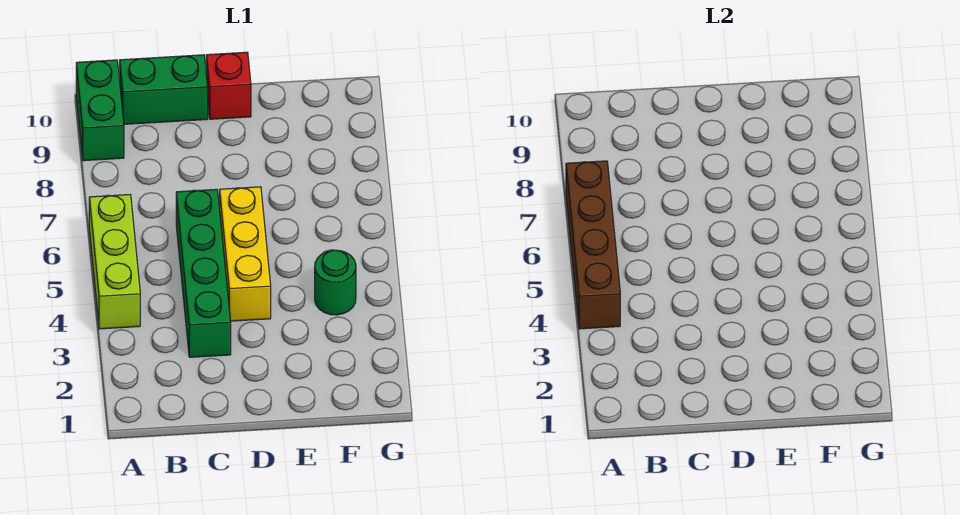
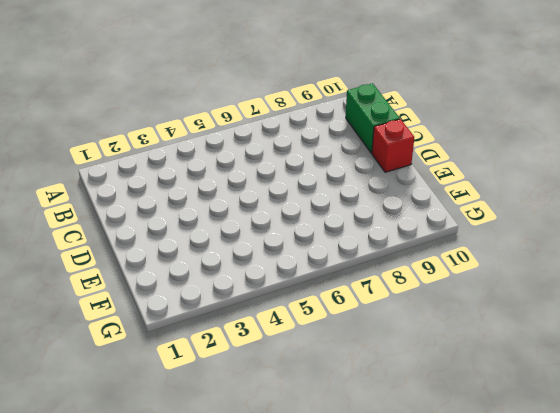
none -> lime brick A4:A6 level 1
none -> green brick A9:A10 level 1

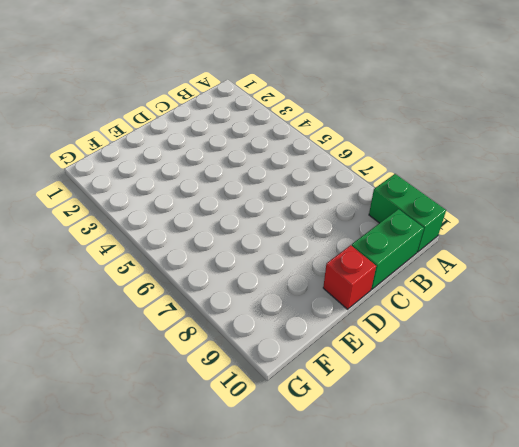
none -> lime brick A4:A6 level 1
none -> green brick C3:C6 level 1

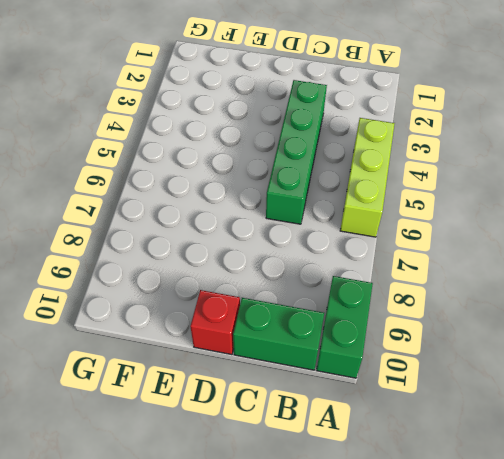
none -> yellow brick D4:D6 level 1
none -> green round brick F4 level 1

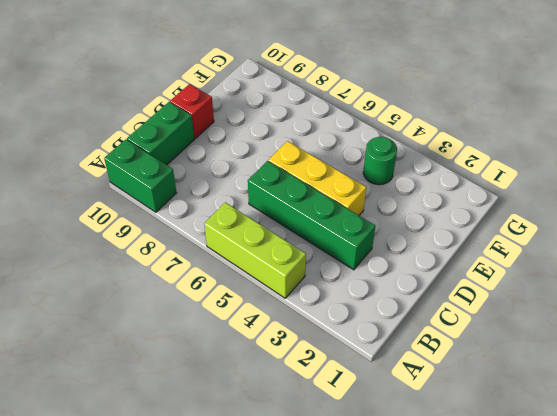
none -> brown brick A4:A7 level 2

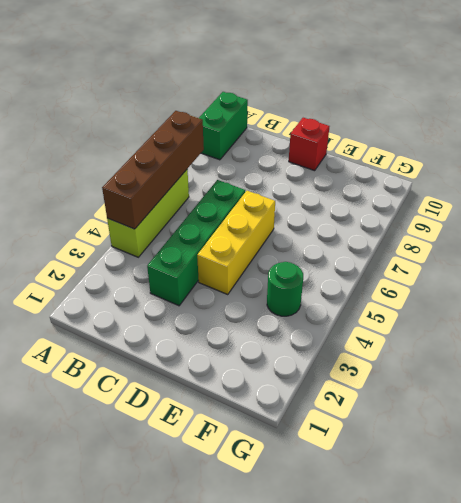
none -> green brick B10:C10 level 1

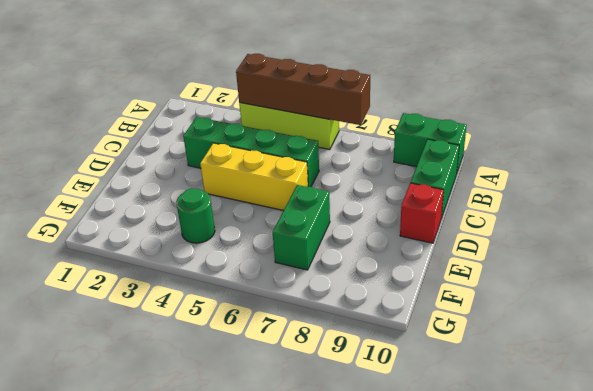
green brick E7:F7 level 1 -> none

